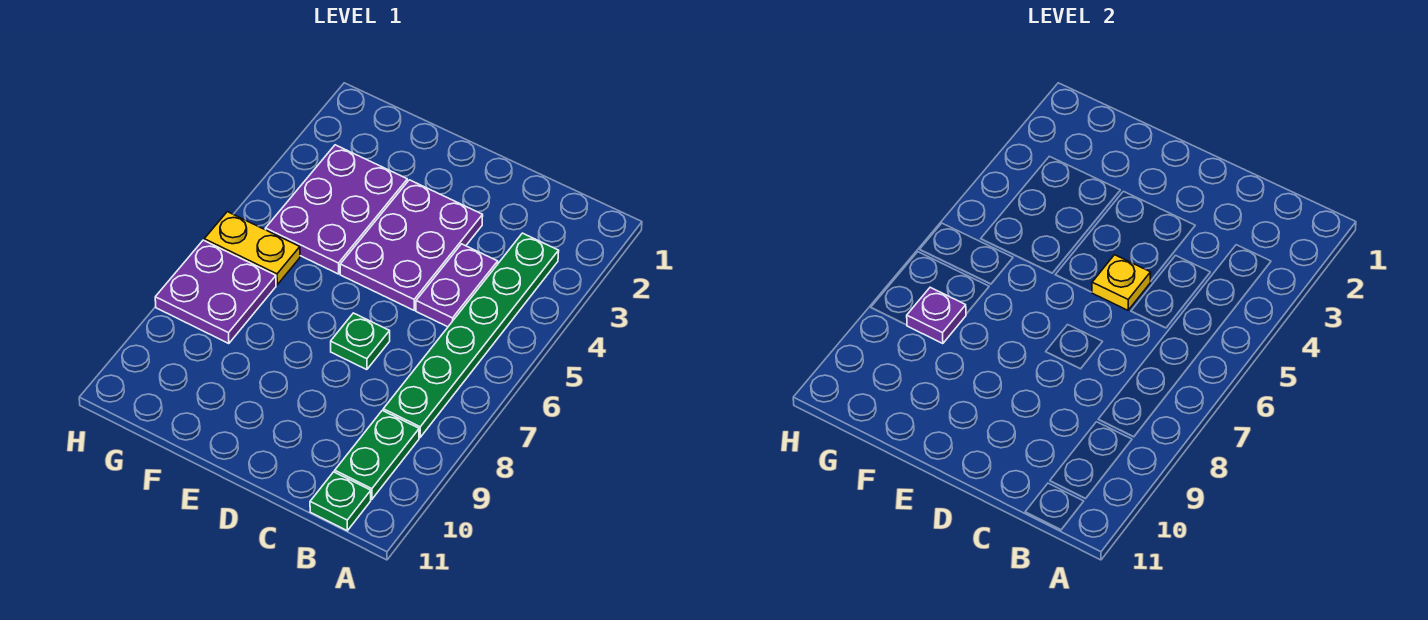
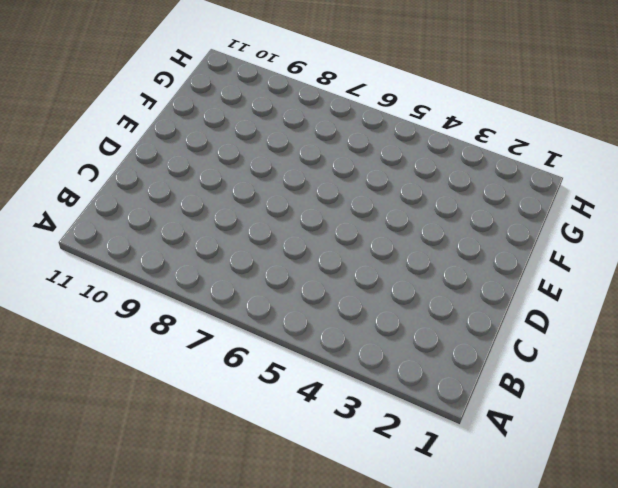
none -> green plate B3:B8 level 1
none -> green plate B9:B10 level 1

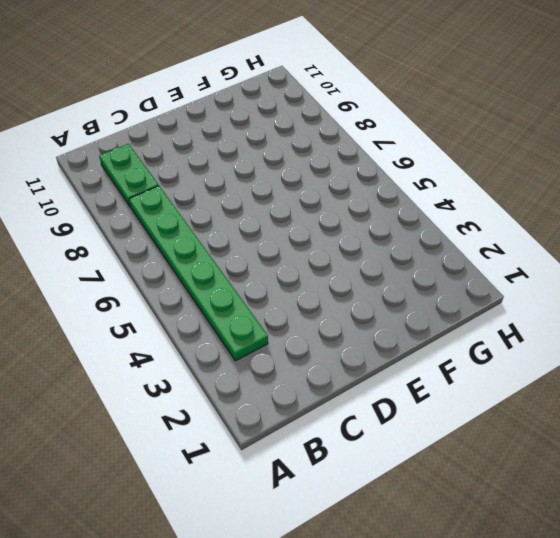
none -> green plate B11 level 1
none -> purple plate C4:C5 level 1

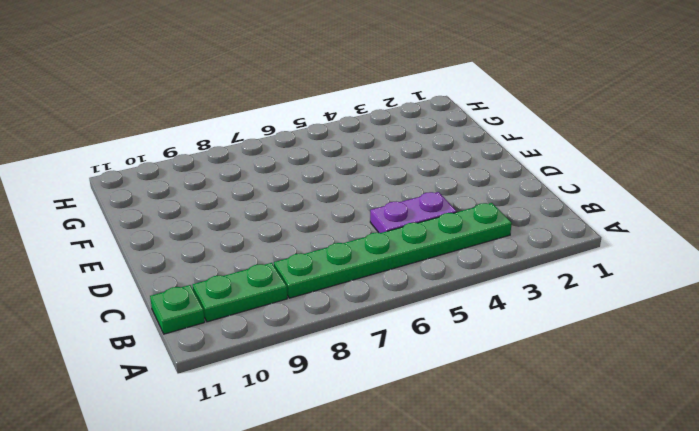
none -> purple plate D3:E5 level 1
none -> green plate D7 level 1

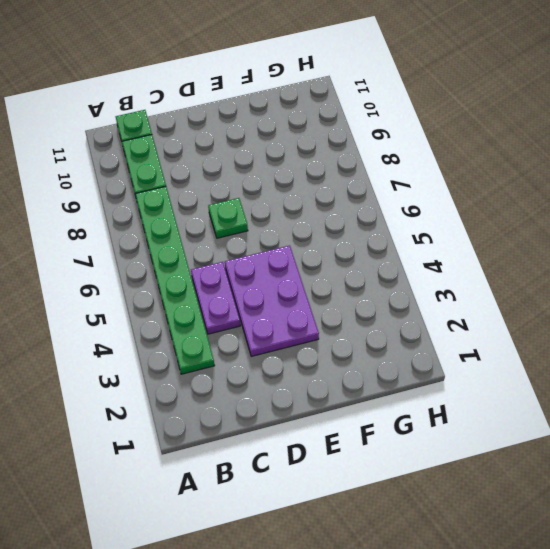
none -> purple plate F3:G5 level 1
none -> yellow plate G6:H6 level 1

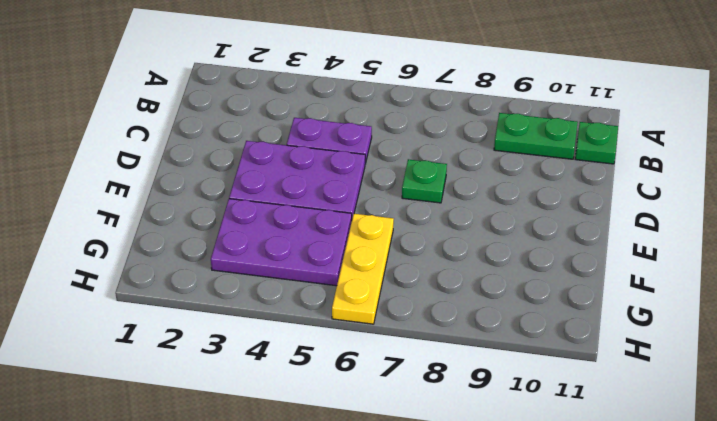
yellow plate F6:H6 level 1 -> yellow plate G6:H6 level 1
none -> green plate B3:B8 level 1
none -> purple plate G7:H8 level 1

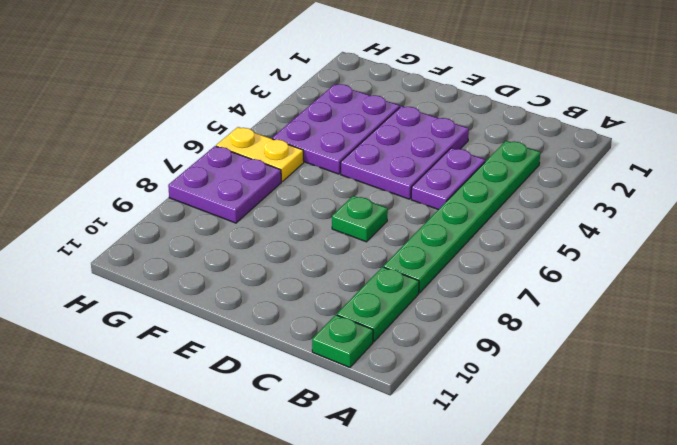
none -> yellow plate D5 level 2
none -> purple plate G8 level 2

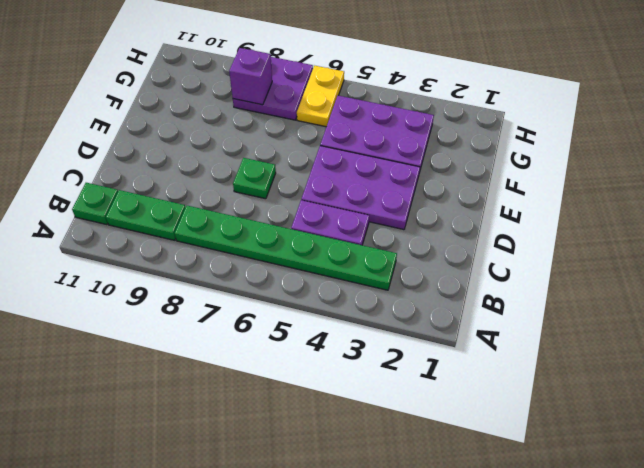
purple brick G8 level 2 -> purple plate G8 level 2
none -> yellow plate D5 level 2

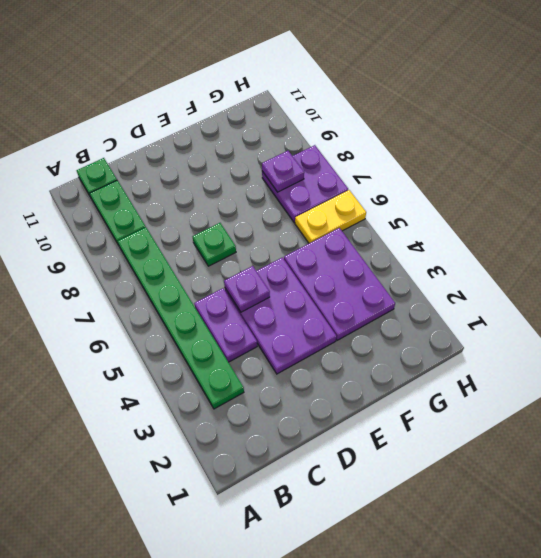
purple plate D5 level 2 -> yellow plate D5 level 2

